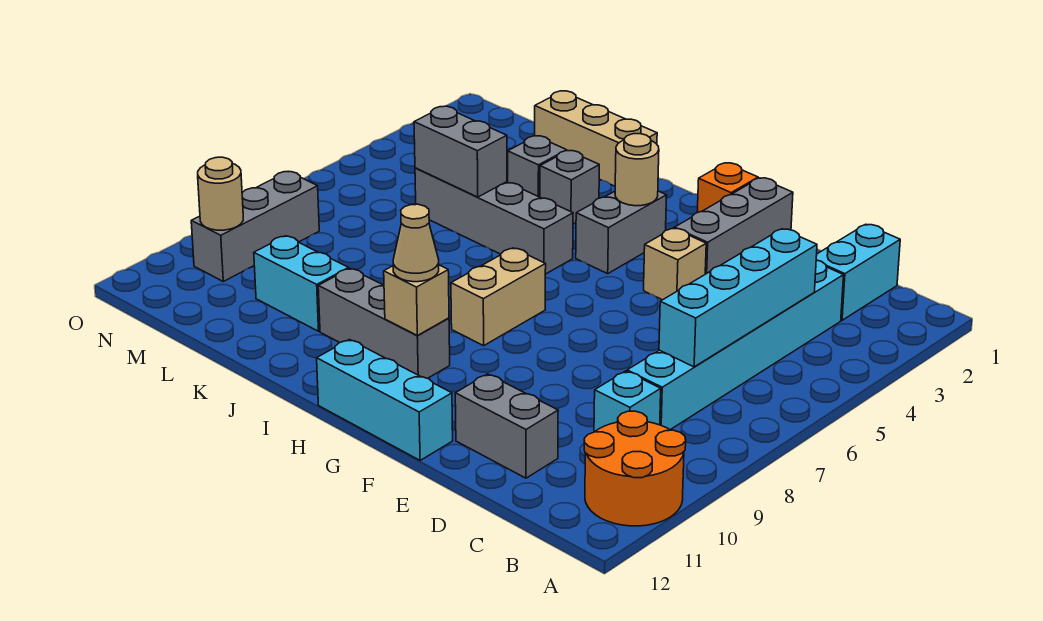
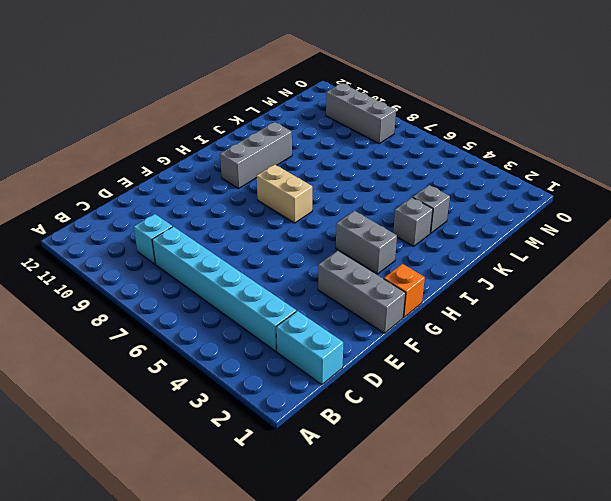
none -> orange round brick A10:B11 level 1
none -> grey brick D11:E11 level 1
none -> tan brick F4 level 1

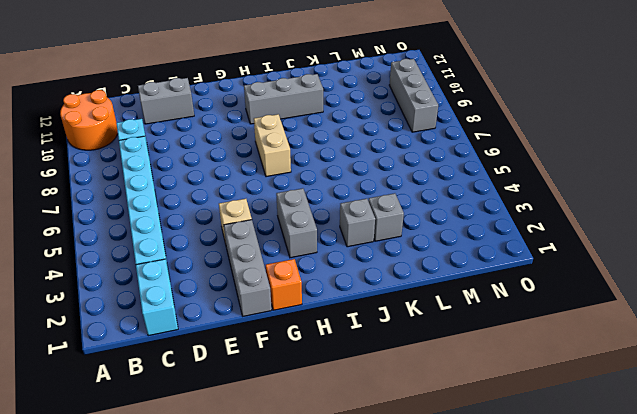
none -> cyan brick F12:H12 level 1
none -> grey brick I5:L5 level 1
none -> tan brick J1:L1 level 1

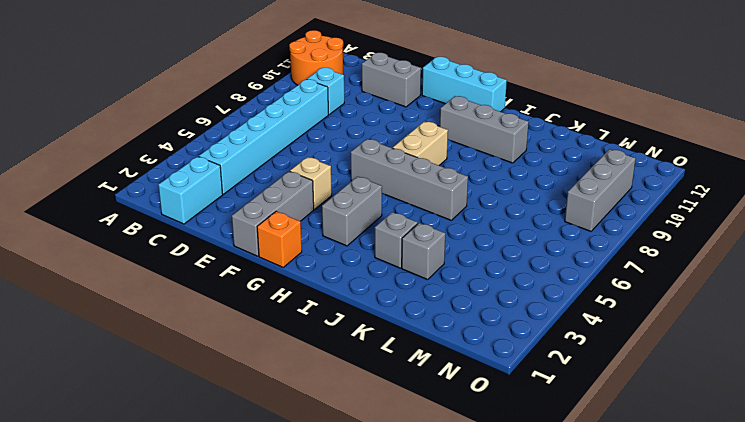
grey brick G6:J6 level 1 -> grey brick I5:L5 level 1
none -> tan brick J1:L1 level 1
none -> cyan brick K10:L10 level 1
none -> cyan brick C4:C7 level 2

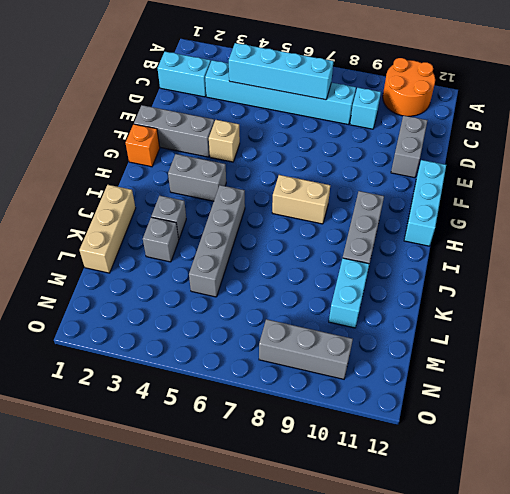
none -> tan round brick H3 level 2
none -> tan brick H10 level 2
none -> grey brick K5:L5 level 2

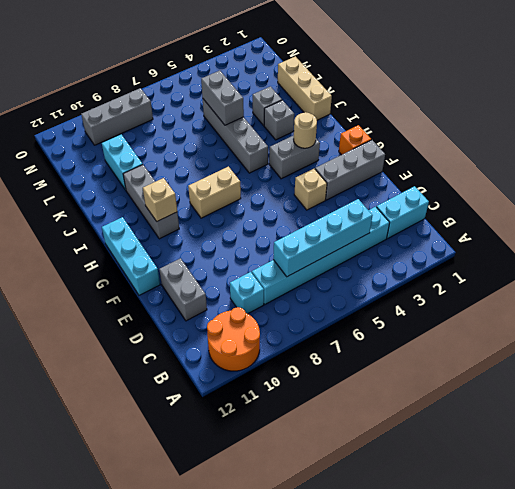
none -> tan round brick N10 level 2
none -> tan cone H10 level 3

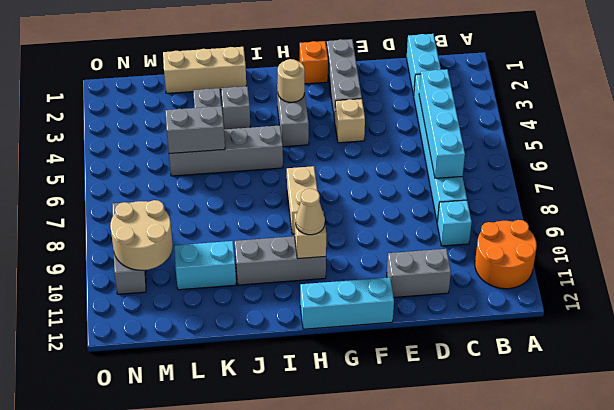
tan round brick M9:N10 level 2 -> tan round brick N10 level 2

